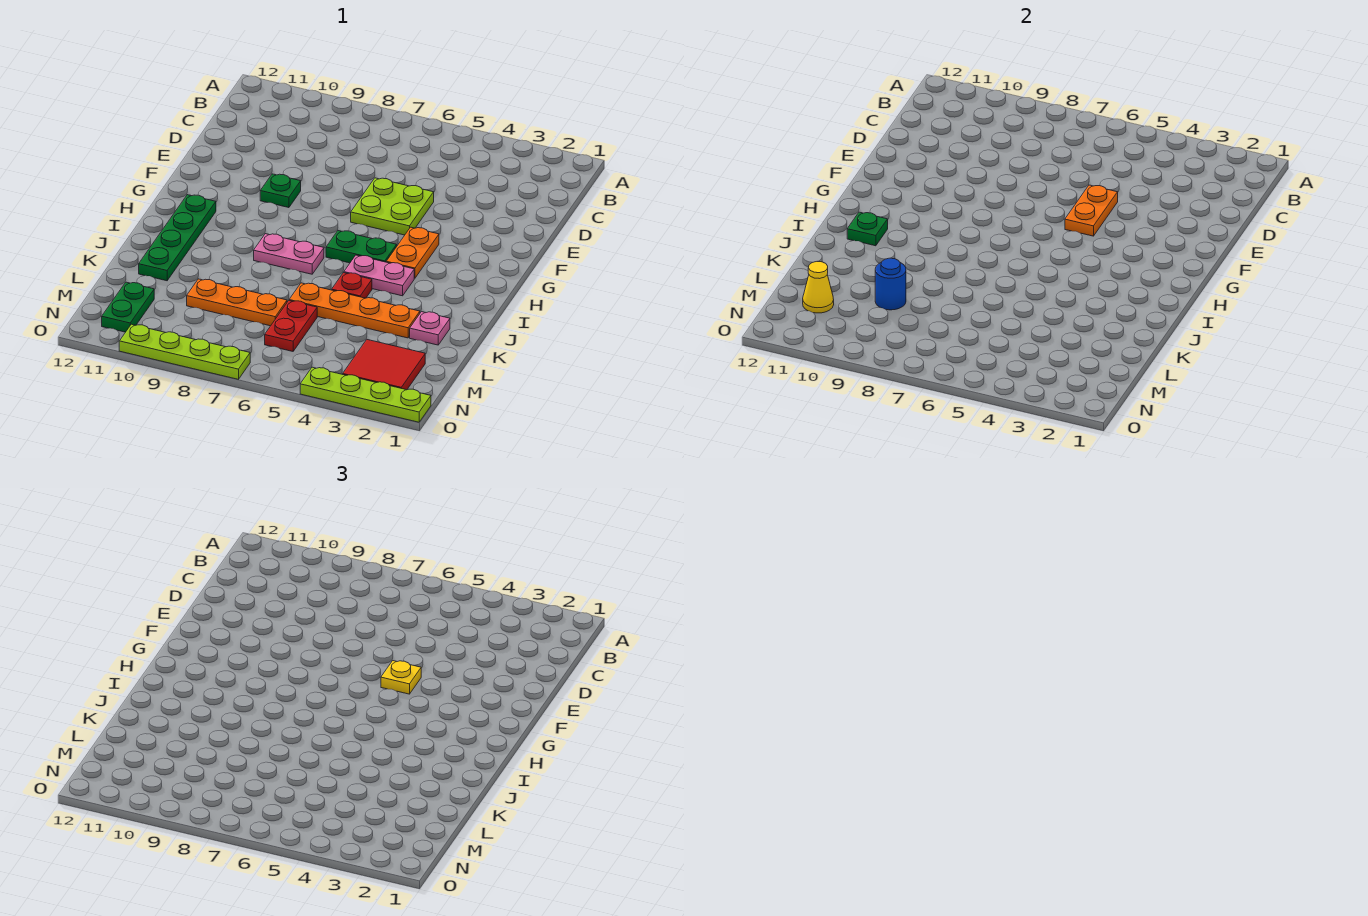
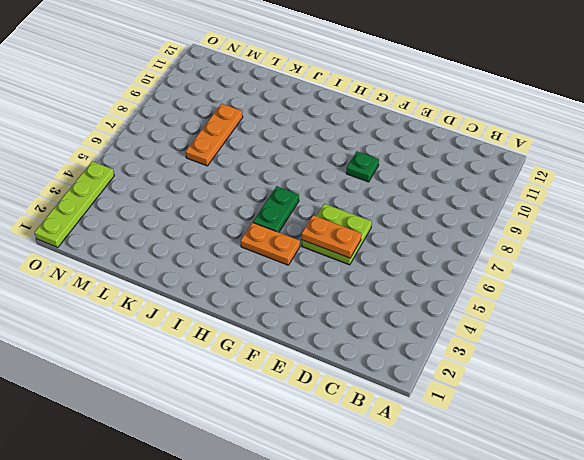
none -> green plate H11:K11 level 1
none -> pink plate I4:I5 level 1
none -> pink plate I7:I8 level 1

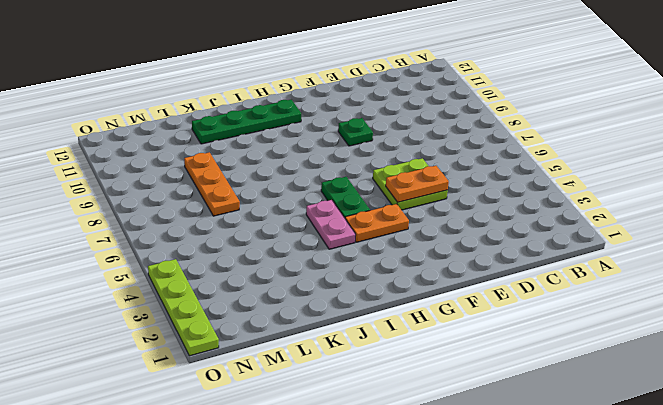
none -> pink plate I7:I8 level 1
none -> red plate J5 level 1
none -> pink plate K2 level 1

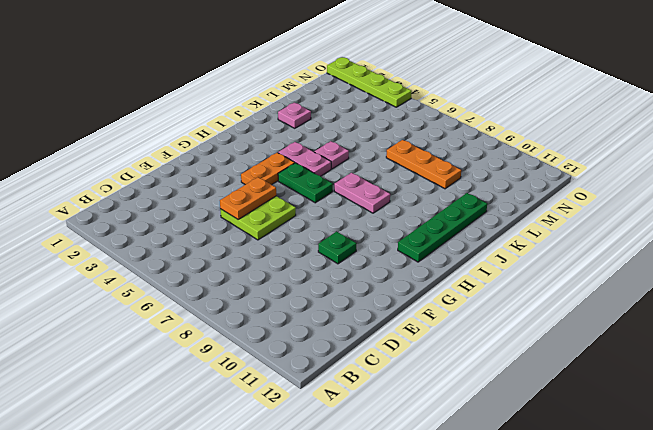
pink plate J5 level 1 -> red plate J5 level 1
none -> orange plate K3:K6 level 1
none -> red plate L6:M6 level 1
none -> red tile M2:N3 level 1

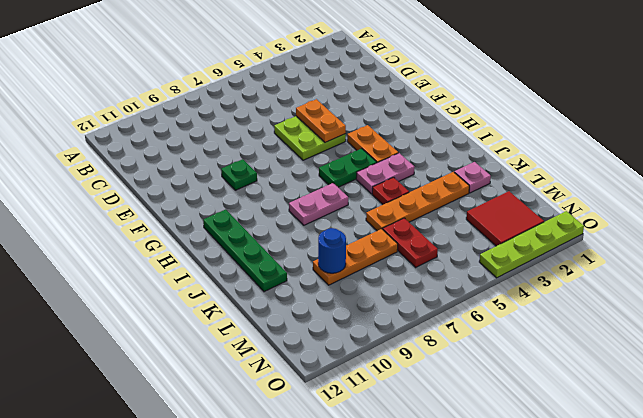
none -> green plate M11:N11 level 1
none -> lime plate O7:O10 level 1
none -> green plate I11 level 2

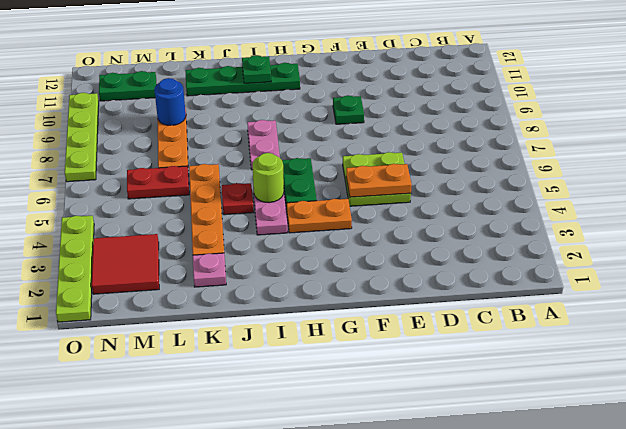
lime round brick I5 level 2 -> none
none -> yellow cone M11 level 2
none -> yellow plate F5 level 3

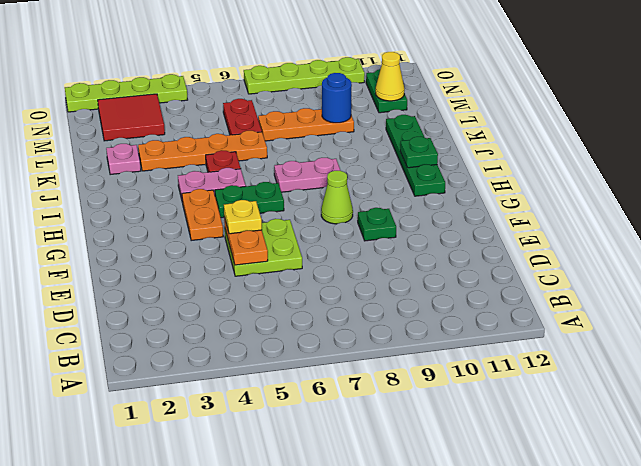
lime cone G8 level 1 -> none

